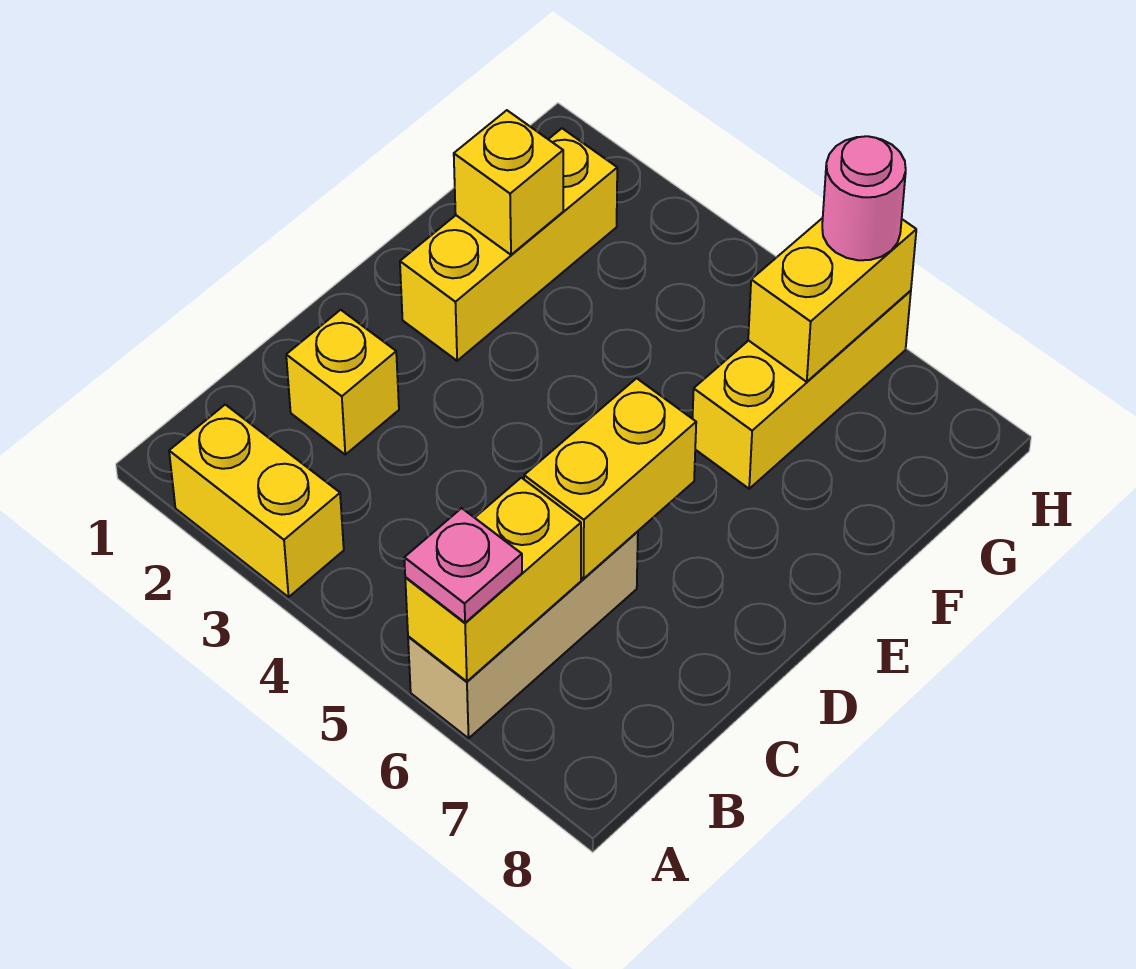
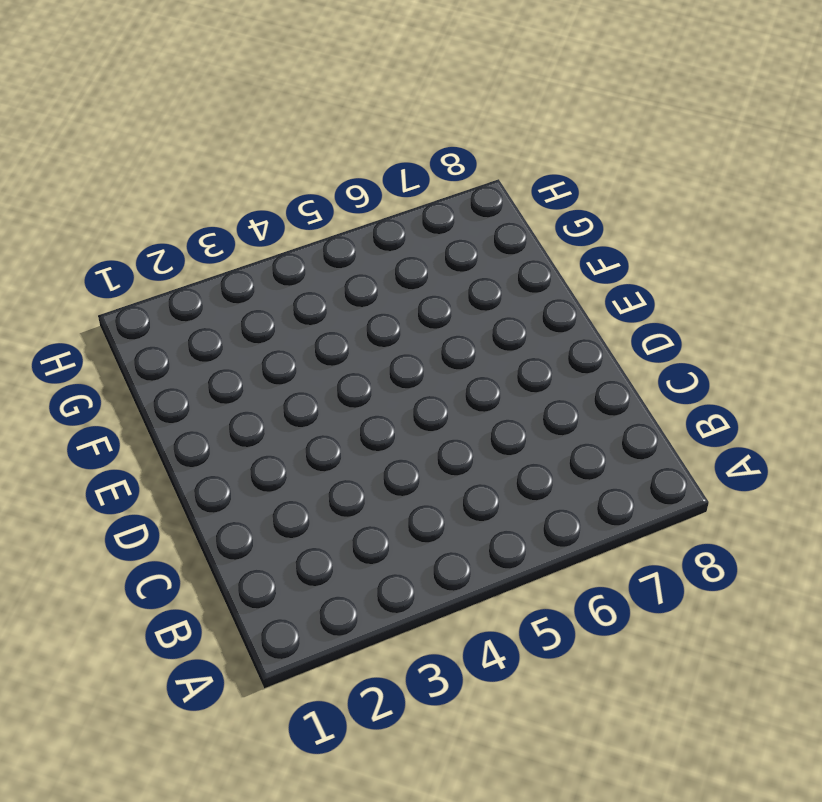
none -> yellow brick A2:A3 level 1
none -> tan brick A6:C6 level 1

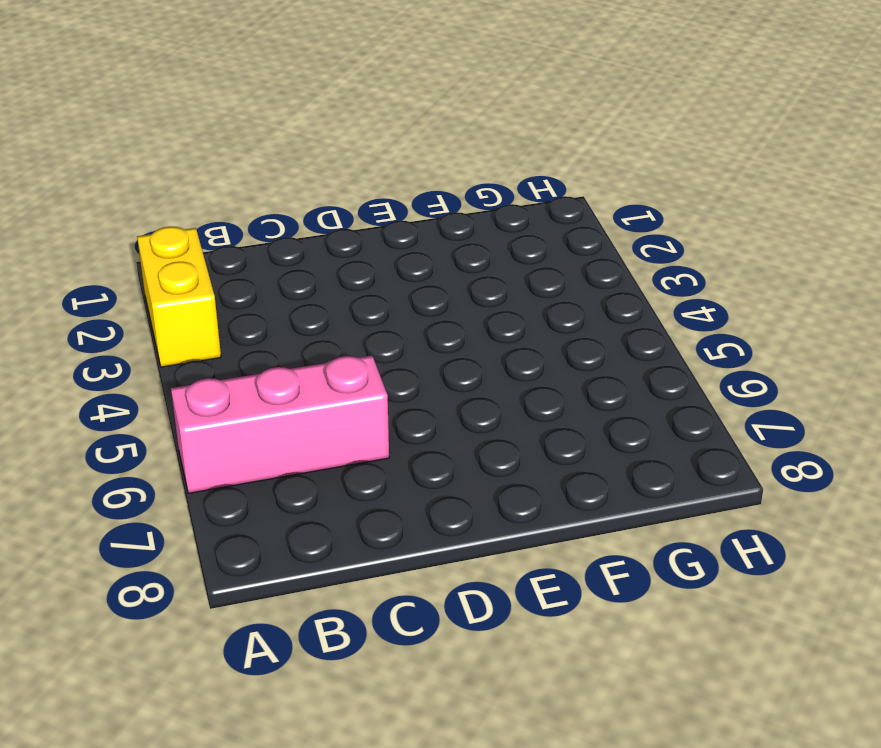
pink brick A6:C6 level 1 -> tan brick A6:C6 level 1
none -> yellow brick C2 level 1
none -> yellow brick E2:G2 level 1

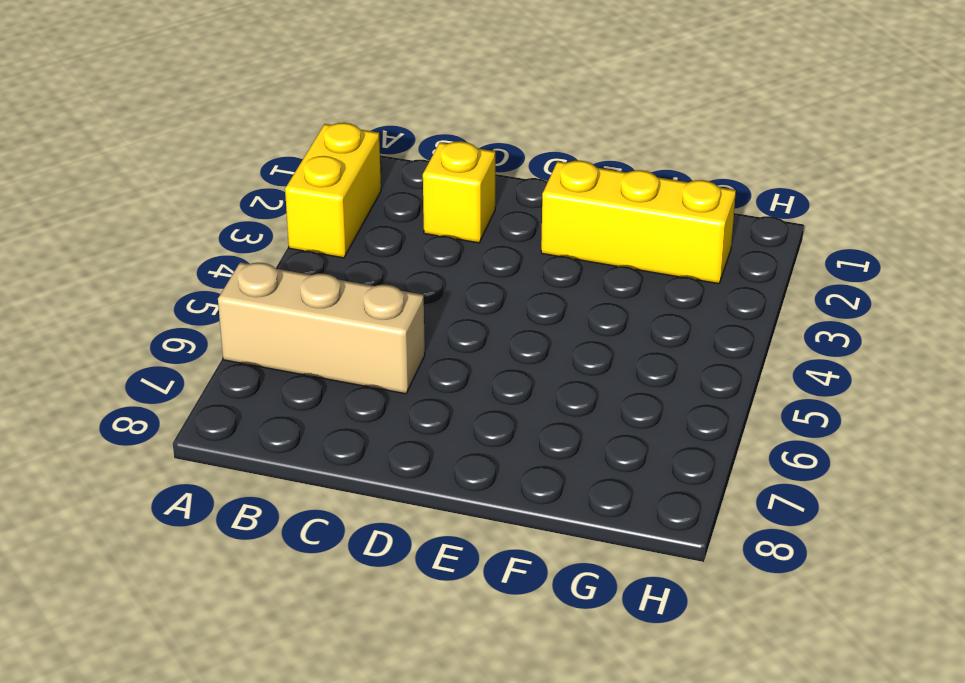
none -> yellow brick F6:H6 level 1
none -> yellow brick A6:B6 level 2

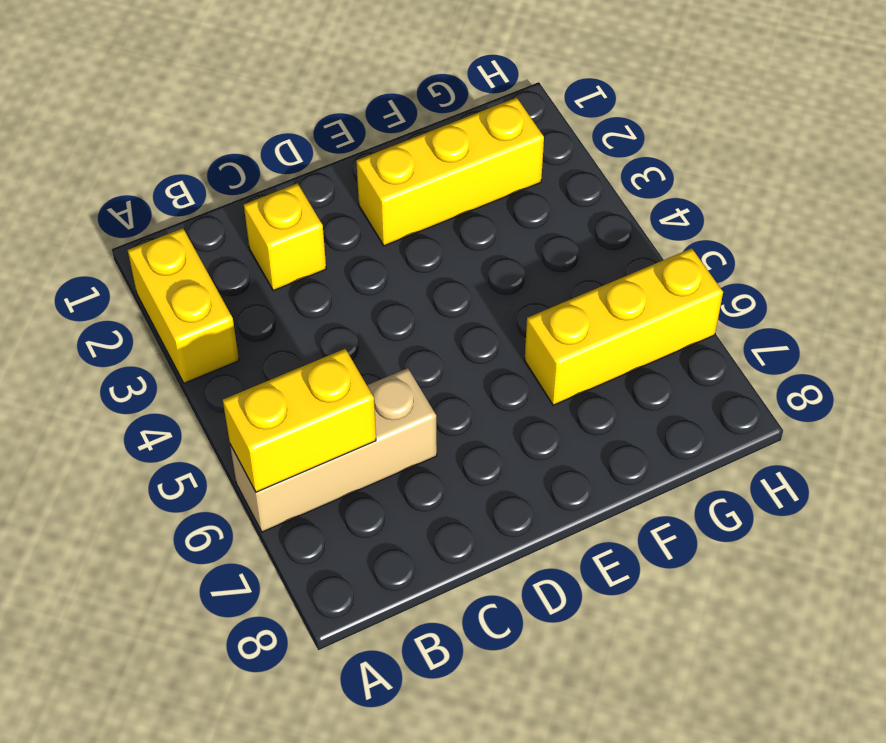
none -> yellow brick C6:D6 level 2
none -> yellow brick F2 level 2

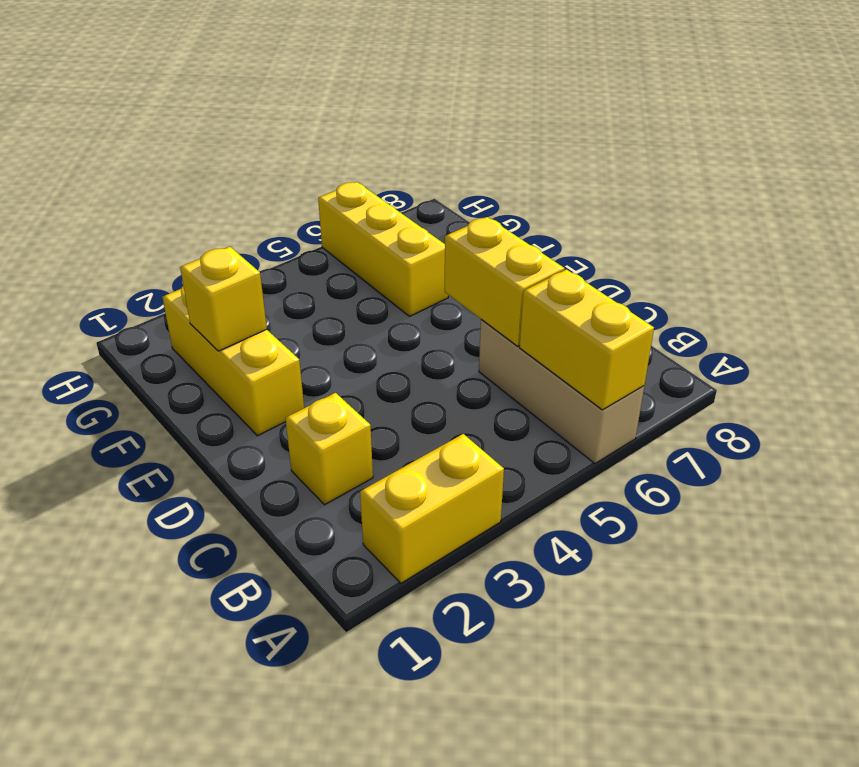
none -> yellow brick G6:H6 level 2
none -> pink plate A6 level 3

